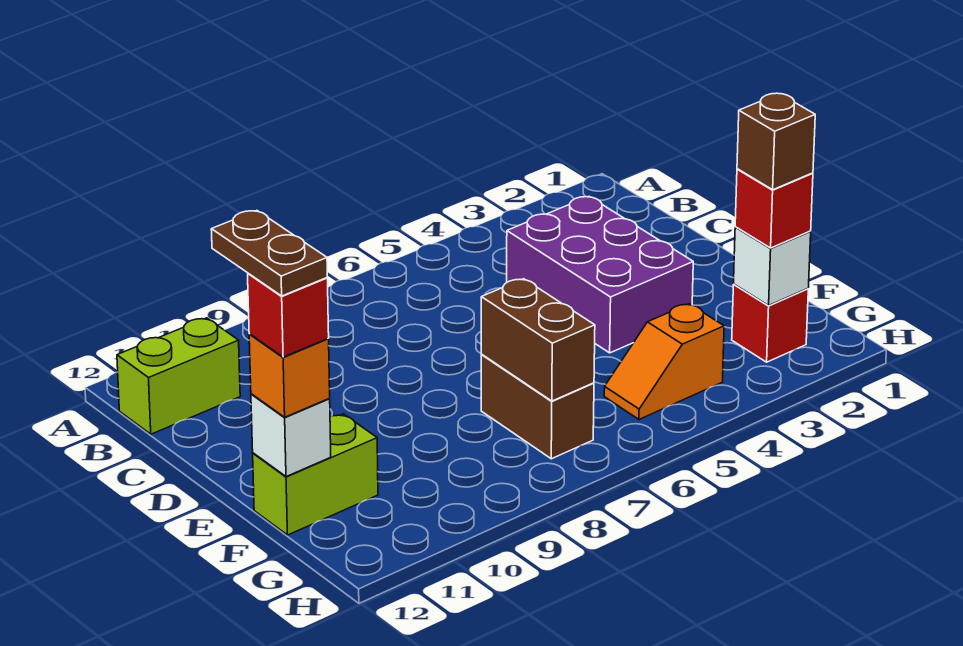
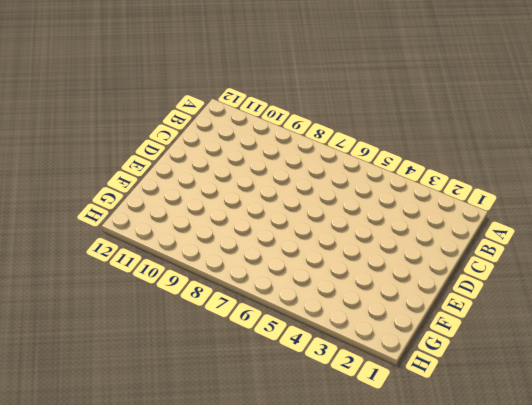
none -> lime brick B11:B12 level 1
none -> purple brick C3:E4 level 1
none -> brown brick F7:G7 level 1

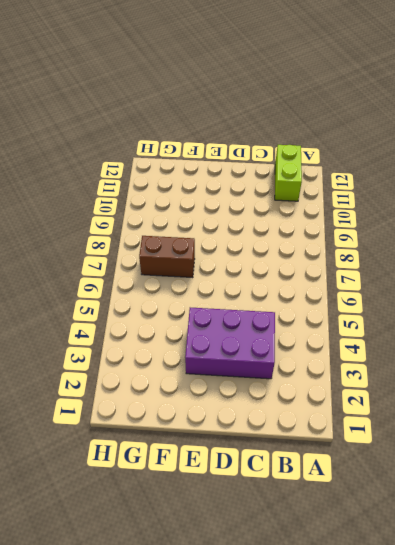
none -> lime brick F11:F12 level 1
none -> red brick G2 level 1
none -> orange slope G4:G5 level 1 top 4

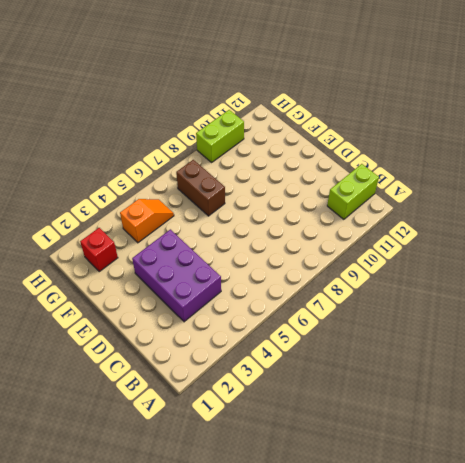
lime brick H9:H10 level 1 -> lime brick F11:F12 level 1
none -> brown brick F7:G7 level 2
none -> white brick F12 level 2
none -> white brick G2 level 2

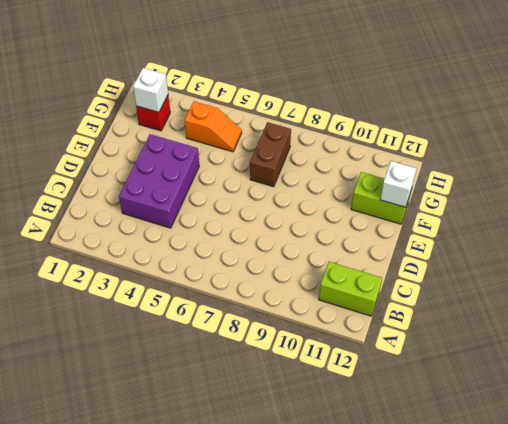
none -> brown brick F7:G7 level 2
none -> orange brick F12 level 3
none -> red brick G2 level 3

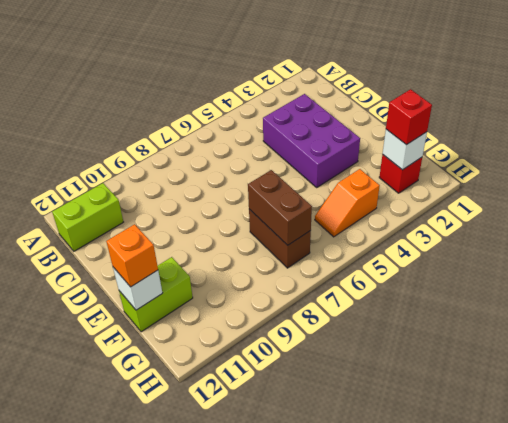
none -> red brick F12 level 4
none -> brown brick G2 level 4
none -> brown plate E12:F12 level 5

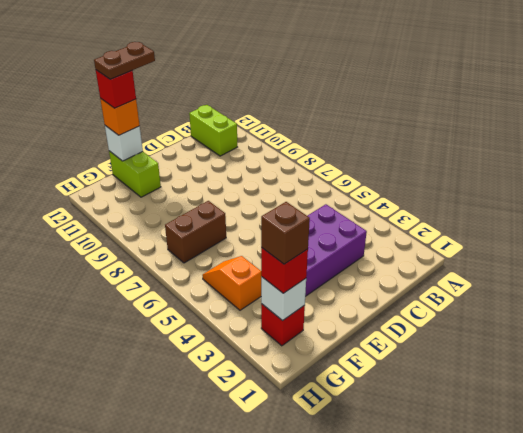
none -> brown brick F7:G7 level 2

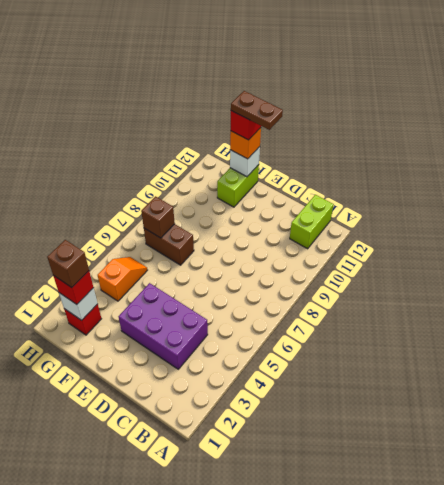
brown brick G7 level 2 -> brown brick F7:G7 level 2

